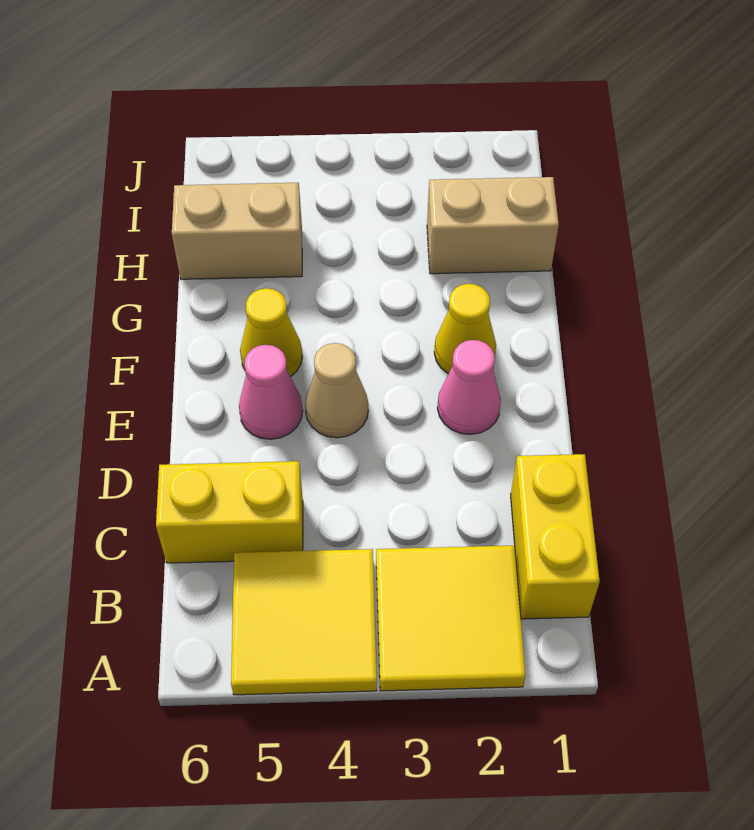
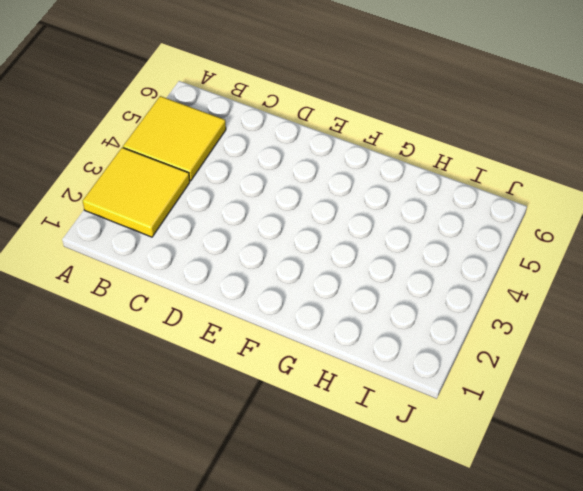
none -> yellow brick B1:C1 level 1
none -> yellow brick C5:C6 level 1

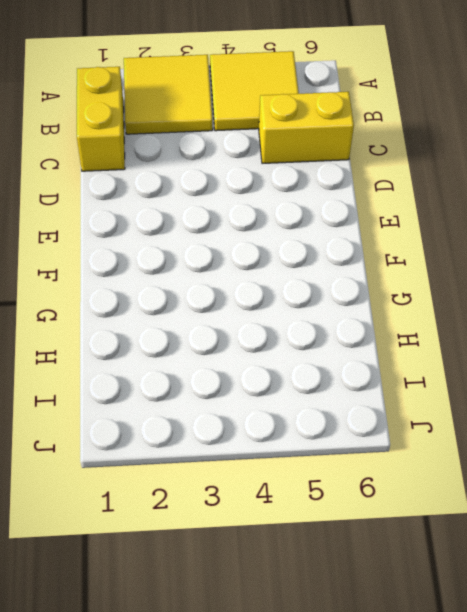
none -> pink cone E2 level 1
none -> tan cone E4 level 1

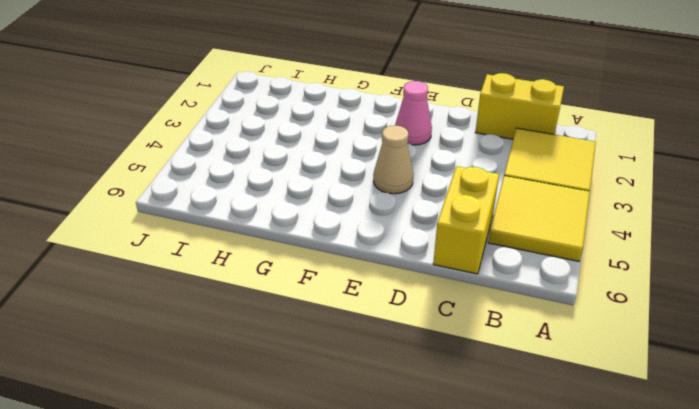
none -> pink cone E5 level 1
none -> yellow cone F2 level 1

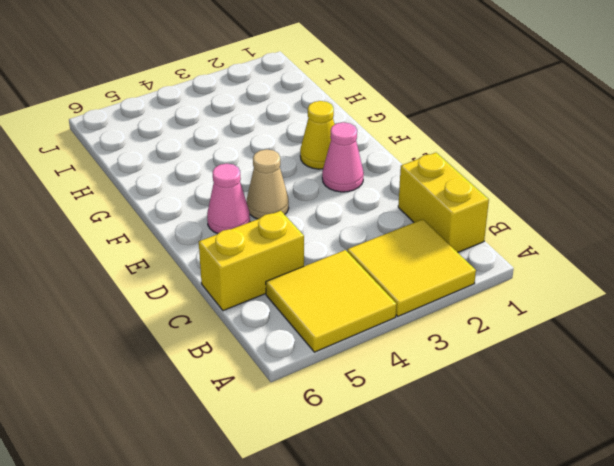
none -> yellow cone F5 level 1
none -> tan brick H1:H2 level 1

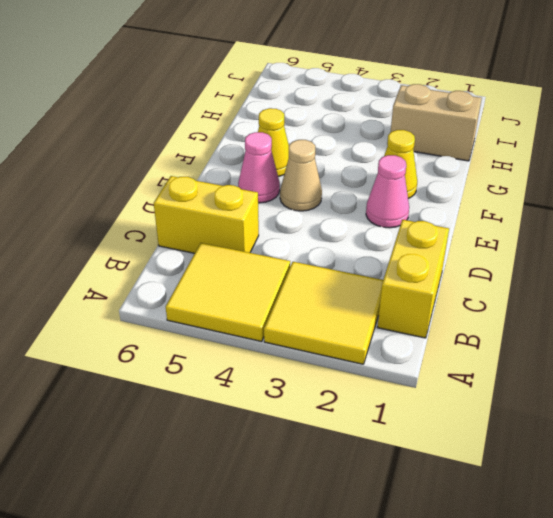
none -> tan brick H5:H6 level 1

